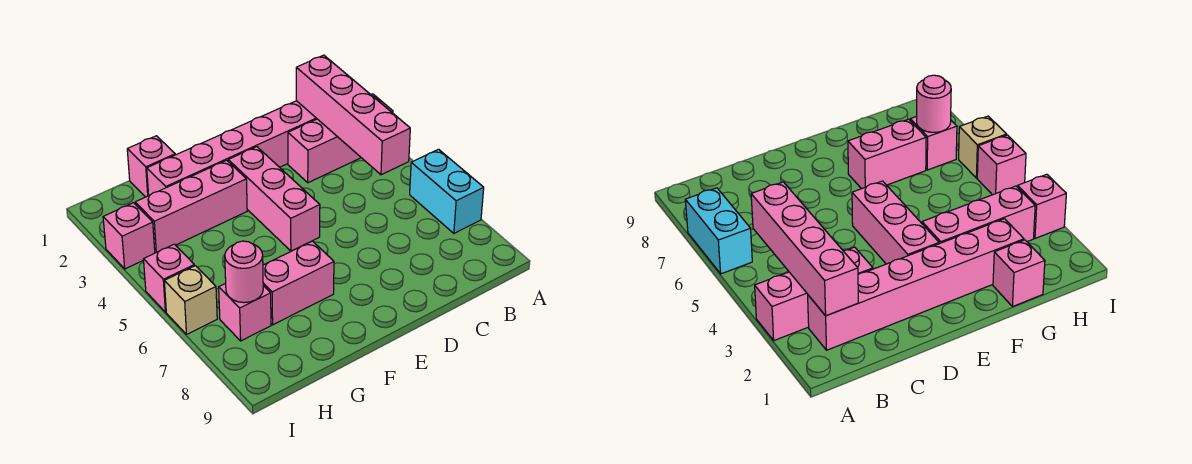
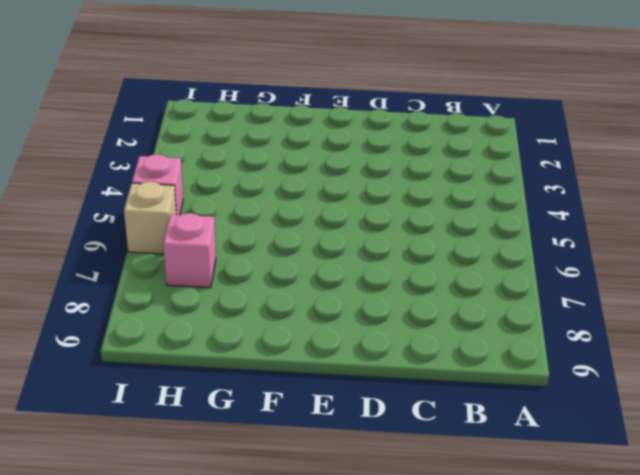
none -> pink brick A3:C3 level 1
none -> cyan brick A6:A7 level 1
none -> pink brick B2:G2 level 1

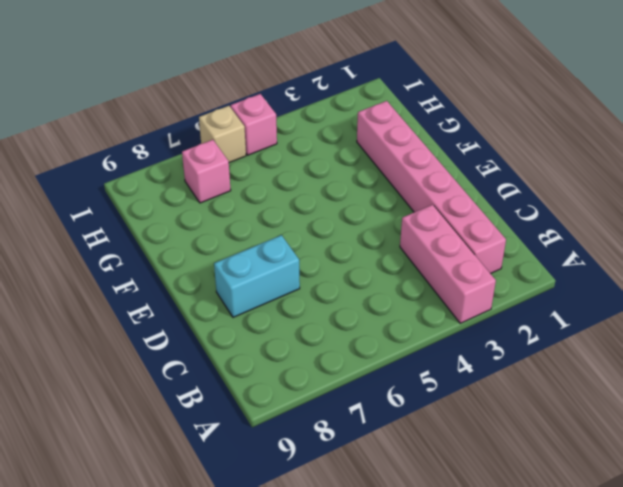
cyan brick D7:D8 level 1 -> cyan brick A6:A7 level 1
none -> pink brick E3:E5 level 1
none -> pink brick F3:H3 level 1
none -> pink brick F7:G7 level 1

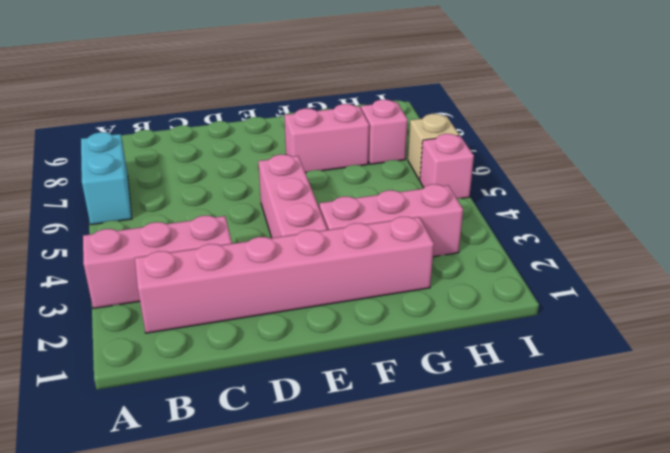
none -> pink brick G1 level 1
none -> pink brick I3 level 1
none -> pink brick B2:B5 level 2

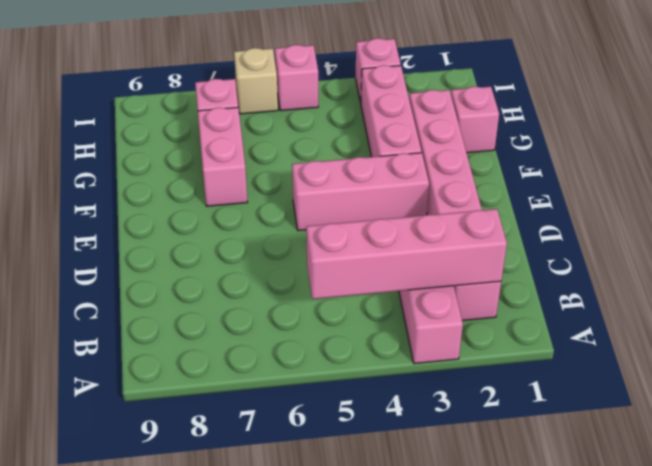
none -> cyan brick A6:A7 level 1
none -> pink round brick H7 level 2

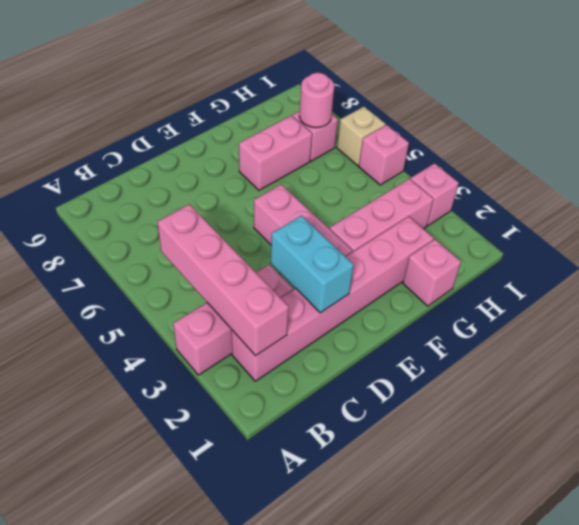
cyan brick D2:D3 level 2 -> cyan brick A6:A7 level 1

